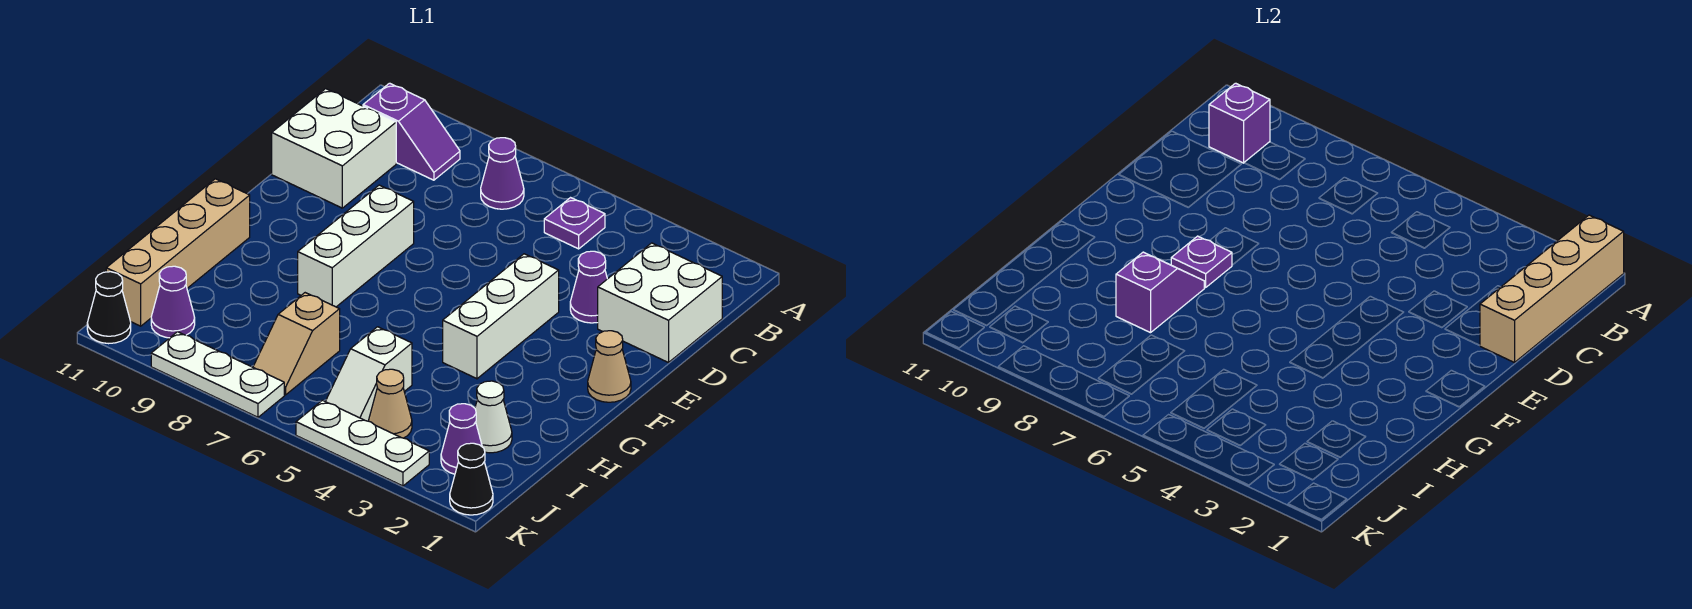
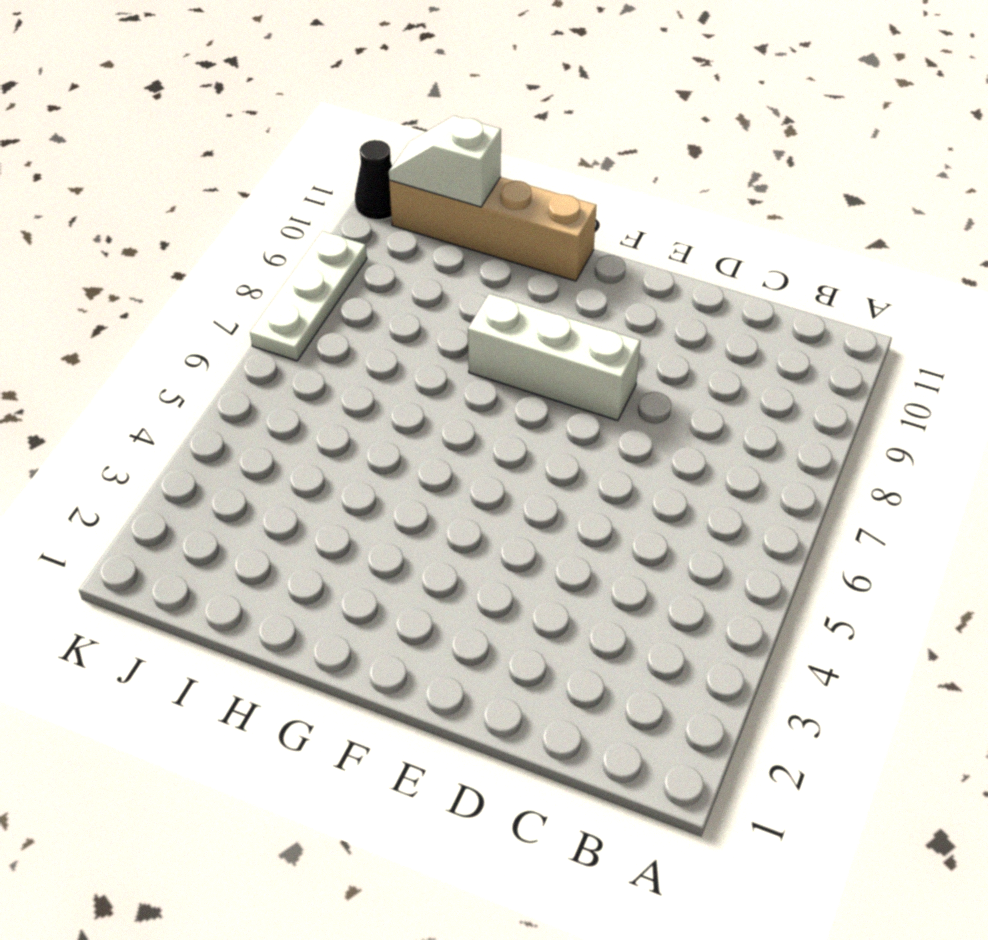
white slope I11:J11 level 2 top I -> white slope I5:J5 level 1 top I
none -> purple plate B5 level 1
none -> purple cone B7 level 1
none -> purple slope B9:B10 level 1 top 10

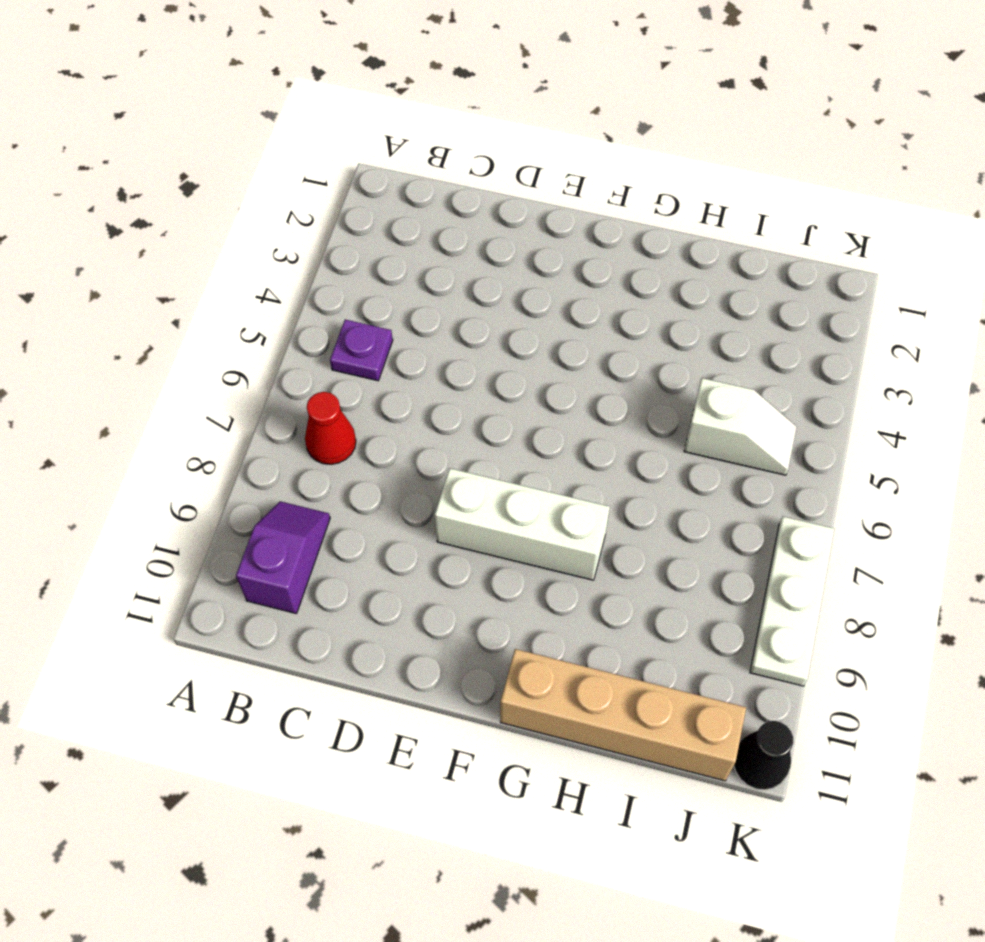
red cone B7 level 1 -> purple cone B7 level 1
none -> white brick C1:D2 level 1
none -> white brick C10:D11 level 1
none -> purple cone D3 level 1

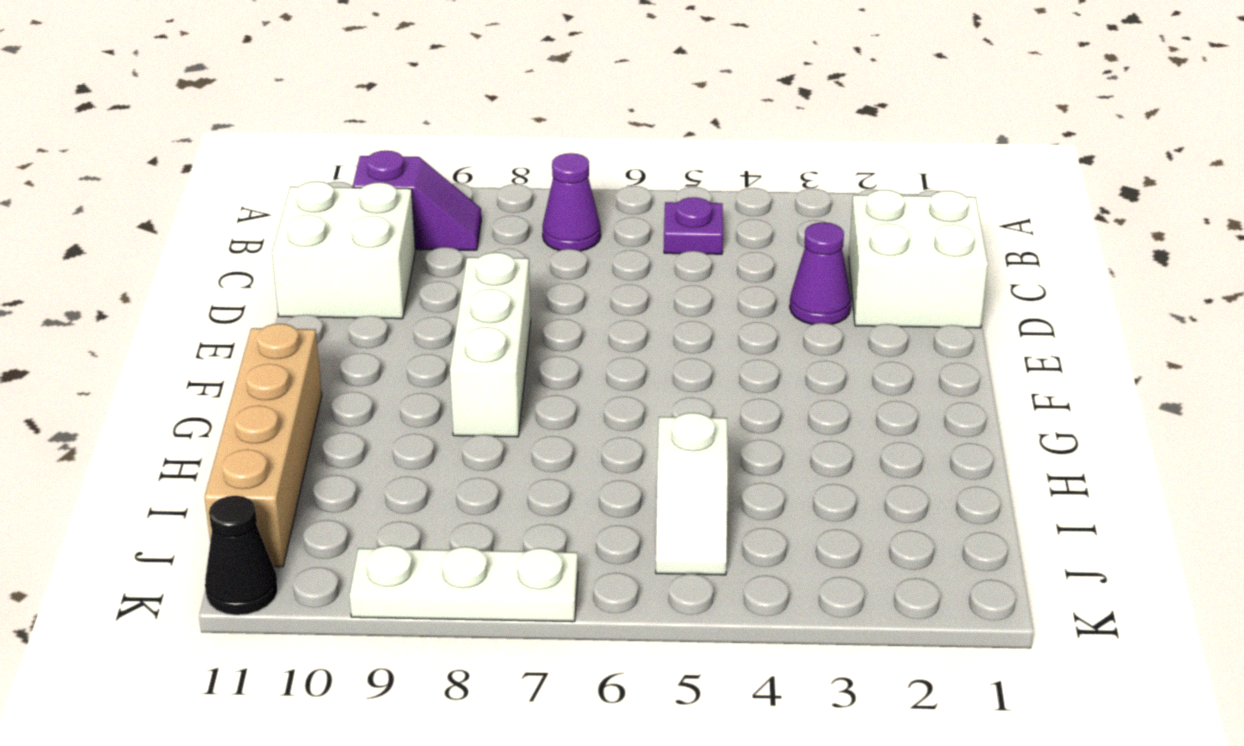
none -> white brick E4:G4 level 1
none -> tan cone F1 level 1
none -> white cone I2 level 1

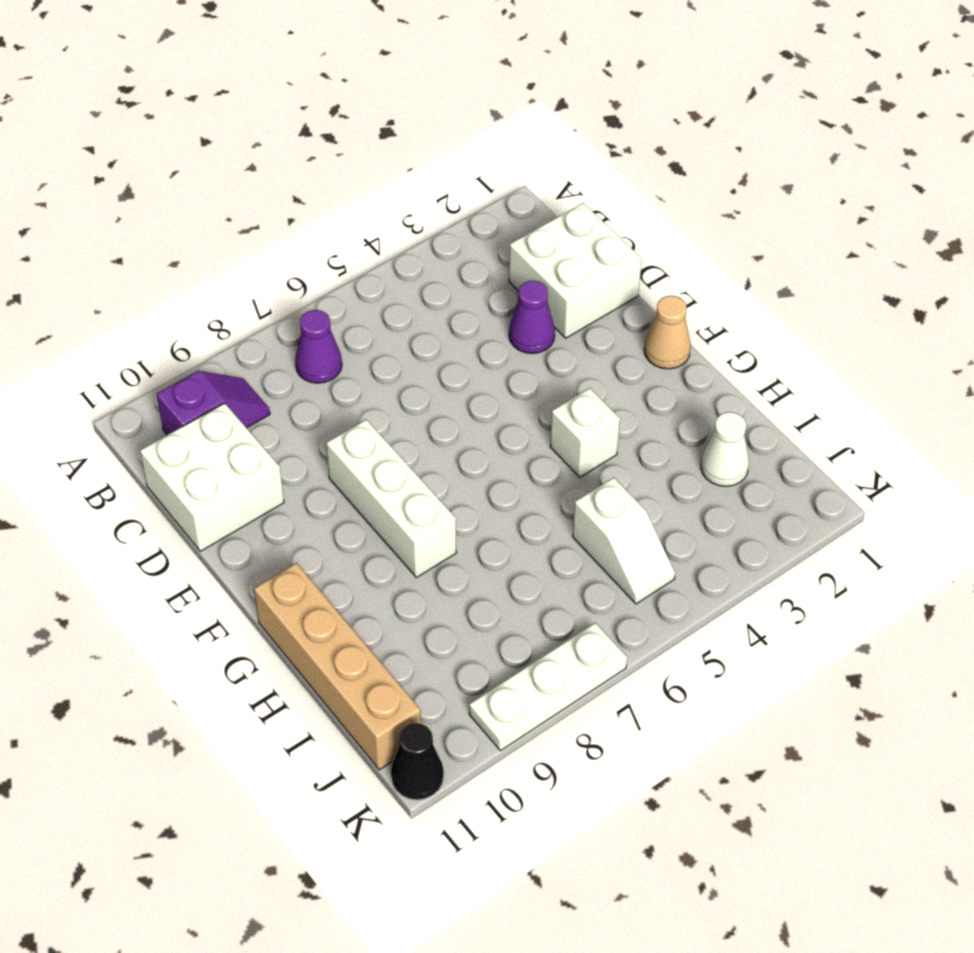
white brick G4 level 1 -> white brick E4:G4 level 1
none -> purple plate B5 level 1
none -> tan slope I7:J7 level 1 top I
none -> purple cone J2 level 1

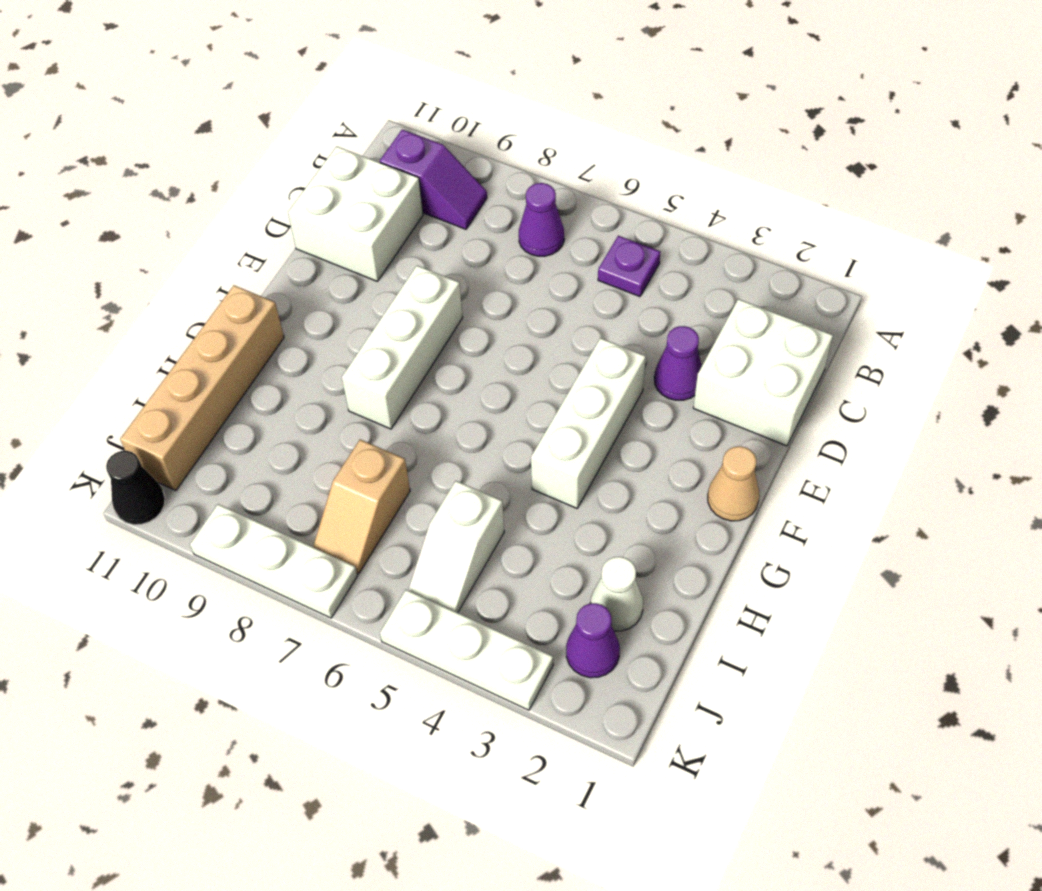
none -> tan cone J4 level 1
none -> purple cone J10 level 1
none -> black cone K1 level 1

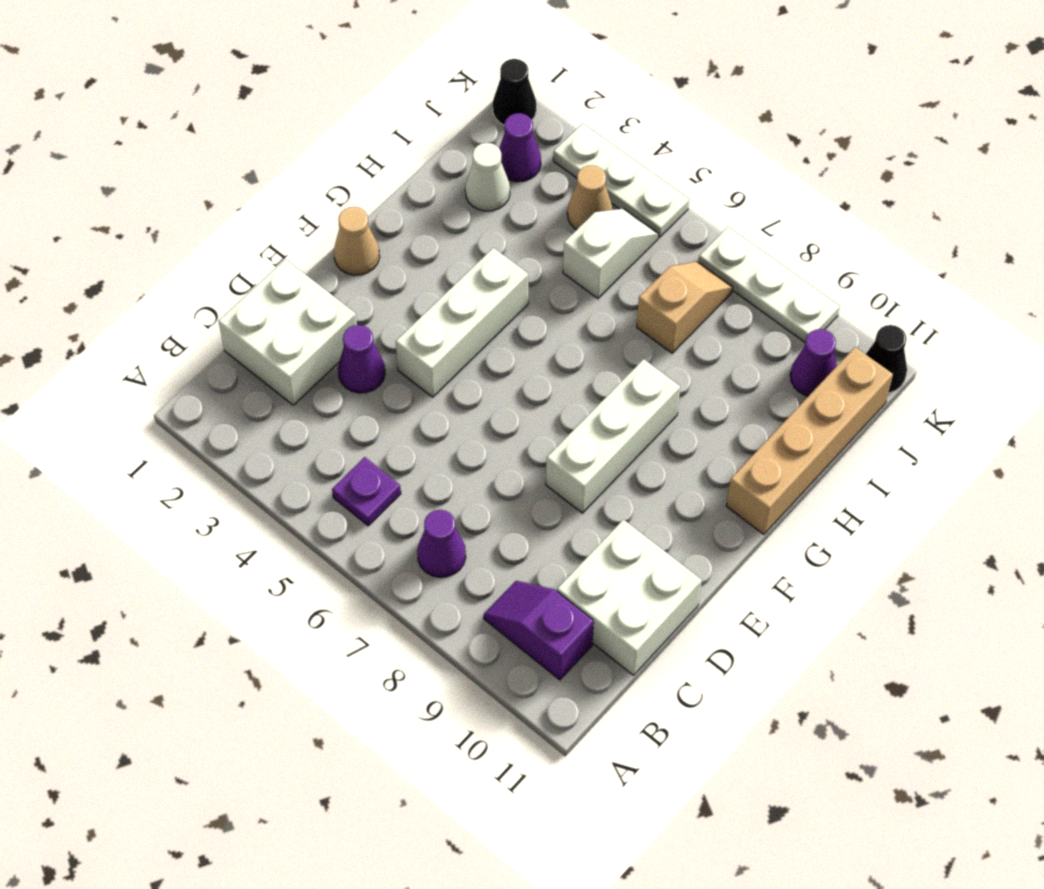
none -> tan brick A1:D1 level 2
none -> purple brick B10 level 2
none -> purple plate F8 level 2

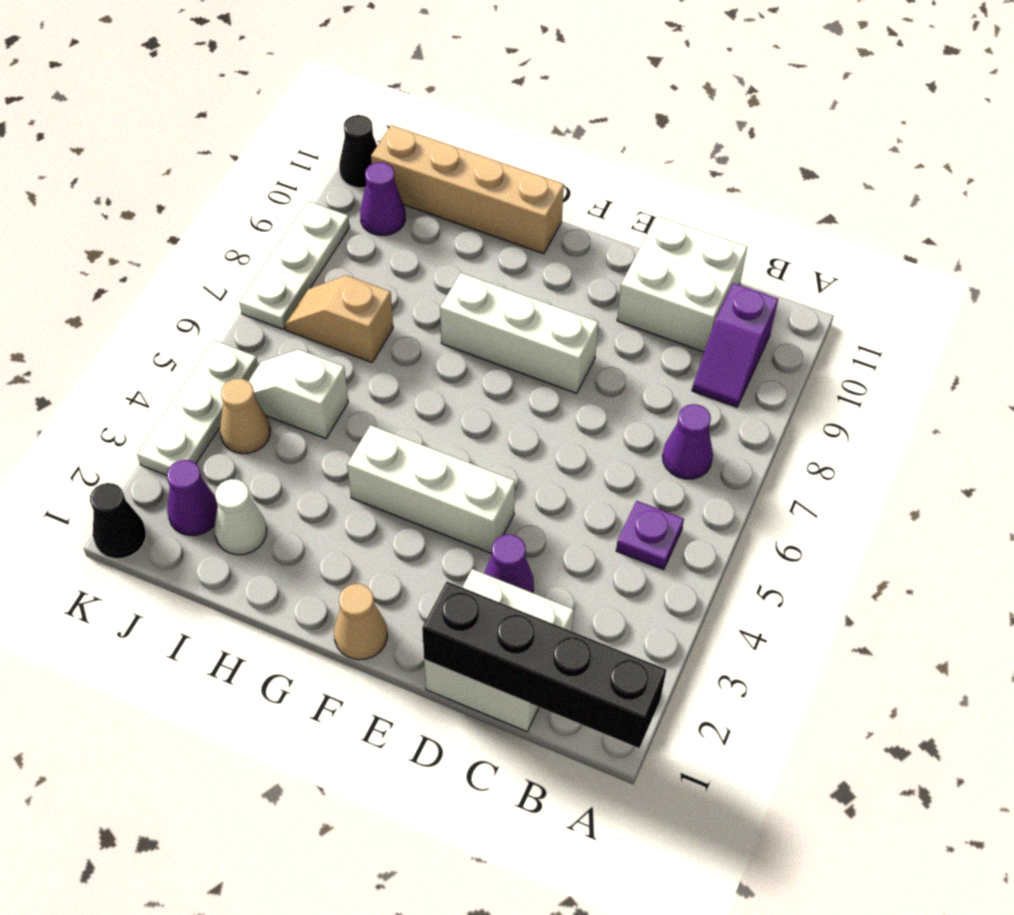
black brick A1:D1 level 2 -> tan brick A1:D1 level 2
none -> purple brick B10 level 2
none -> purple plate F8 level 2
none -> purple slope G8:H8 level 2 top H

